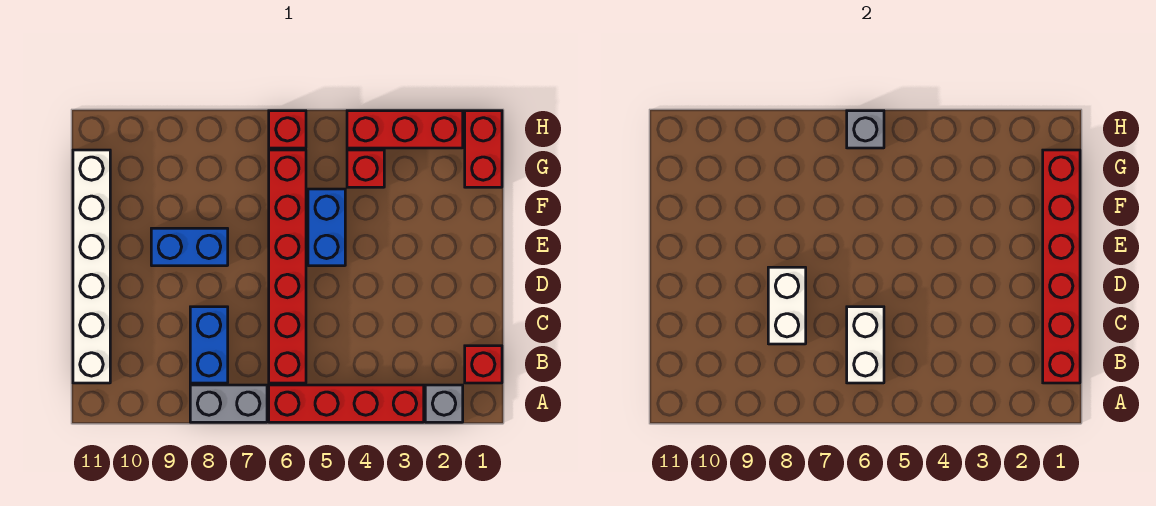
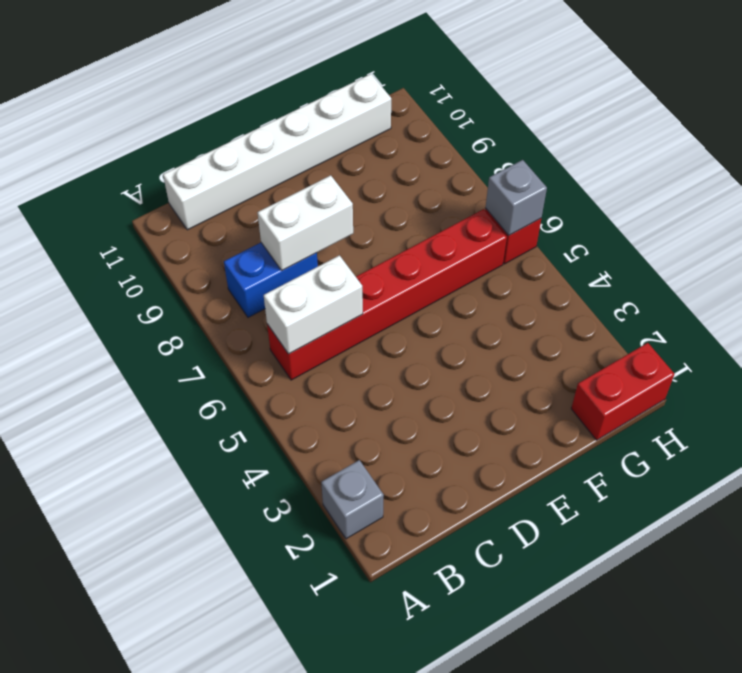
none -> red brick A3:A6 level 1
none -> grey brick A7:A8 level 1
none -> red brick B1 level 1

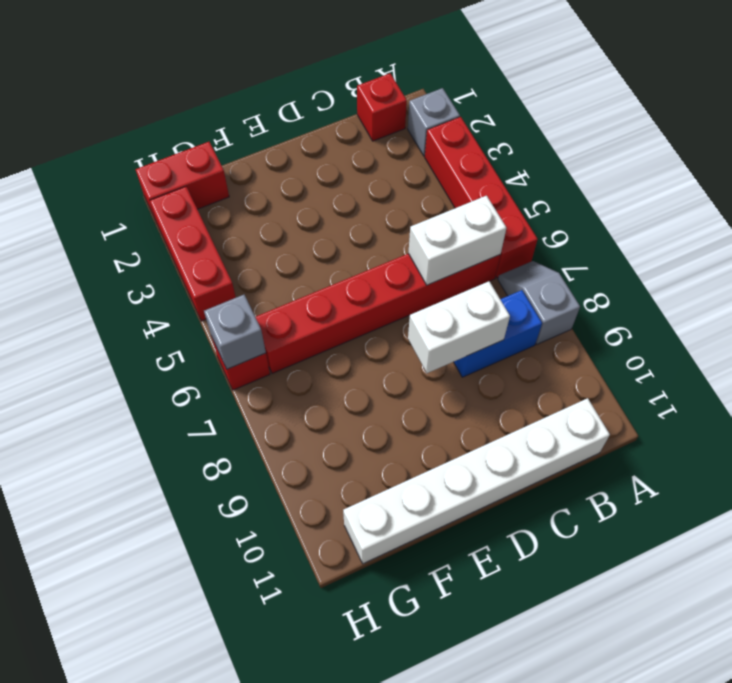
grey slope A7:A8 level 1 top 8 -> grey brick A7:A8 level 1
none -> blue brick E5:F5 level 1
none -> blue brick E8:E9 level 1
none -> red brick G4 level 1

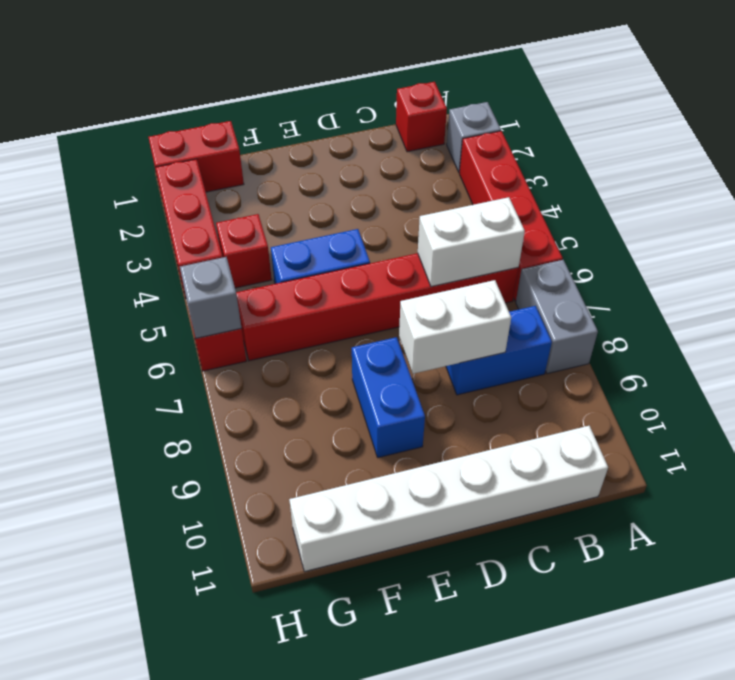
none -> red brick B1:G1 level 2

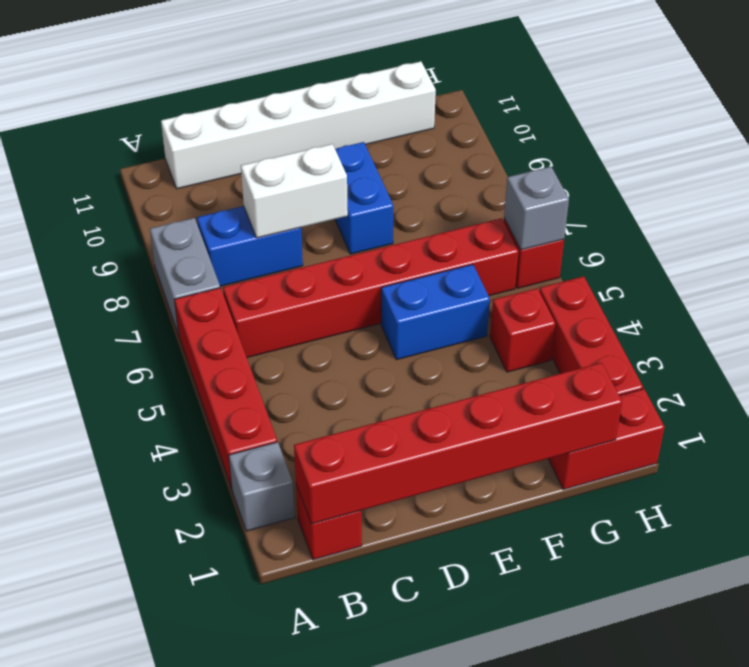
none -> white brick B6:C6 level 2

